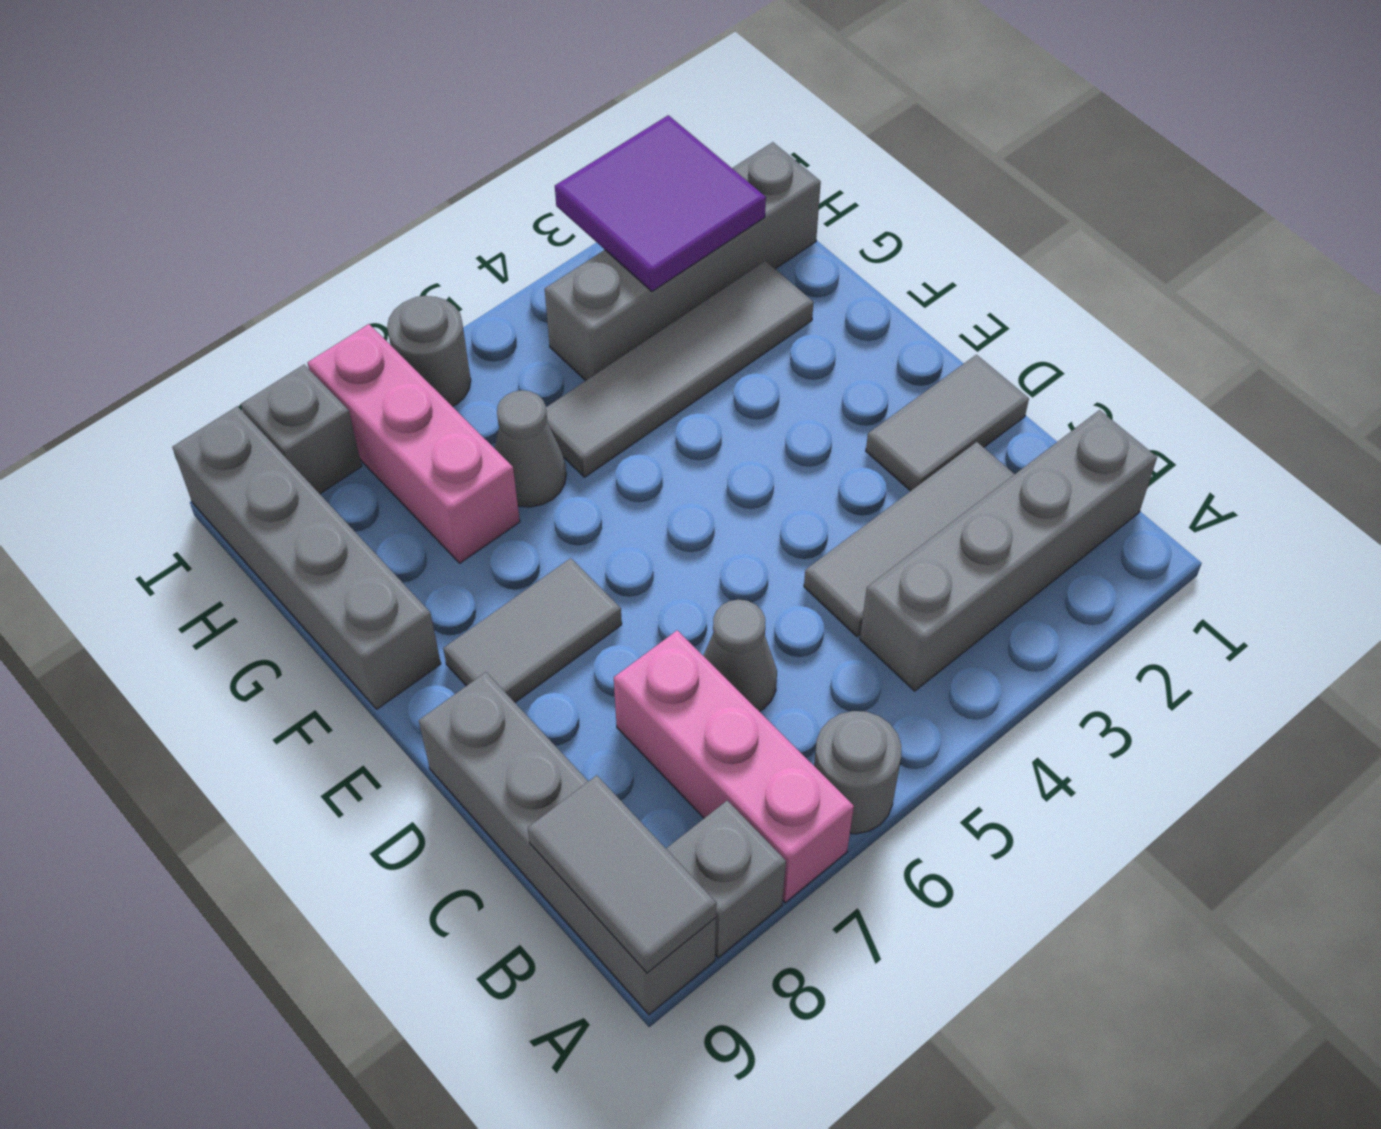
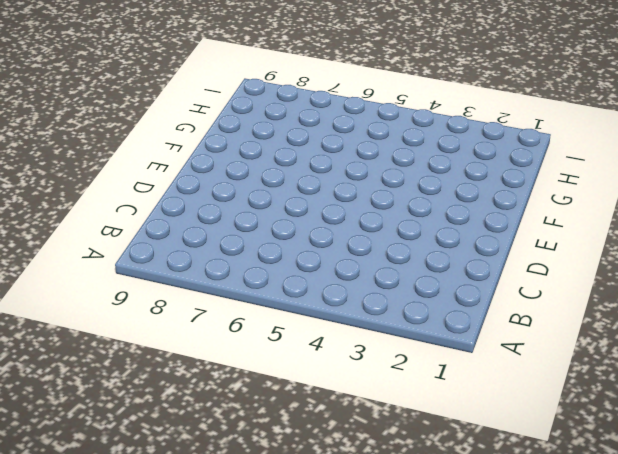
none -> grey round brick A6 level 1
none -> pink brick A7:C7 level 1
none -> grey brick A8 level 1

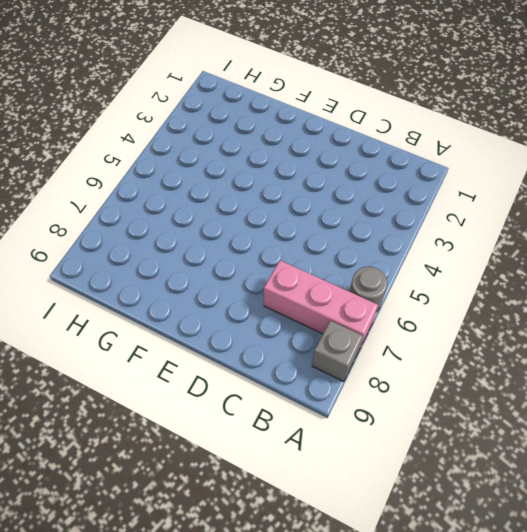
none -> grey brick A9:D9 level 1
none -> grey brick B1:B4 level 1
none -> grey tile C2:C4 level 1

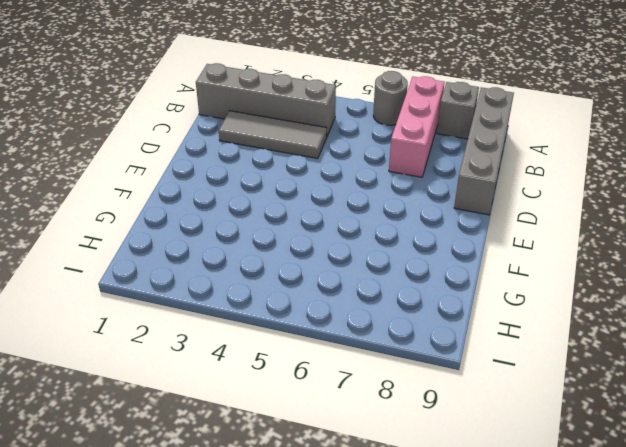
none -> grey cone C6 level 1
none -> grey tile D1:D2 level 1
none -> grey tile E7:E8 level 1

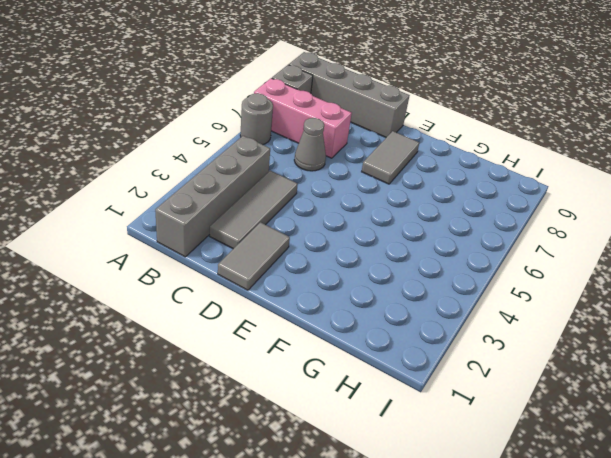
none -> grey brick F9:I9 level 1
none -> grey tile G2:G5 level 1
none -> grey cone G6 level 1

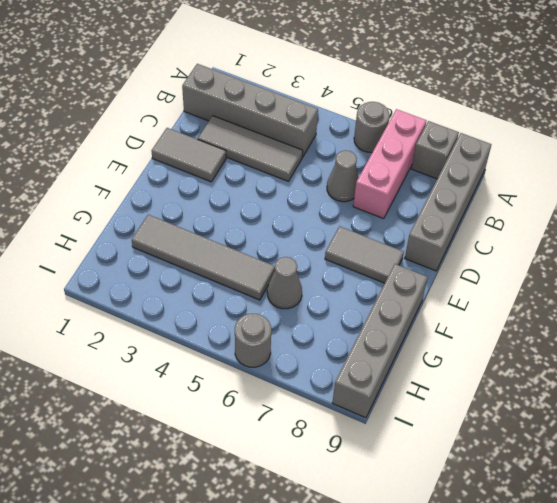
none -> pink brick G7:I7 level 1
none -> grey brick H1:H4 level 1
none -> grey brick I8 level 1

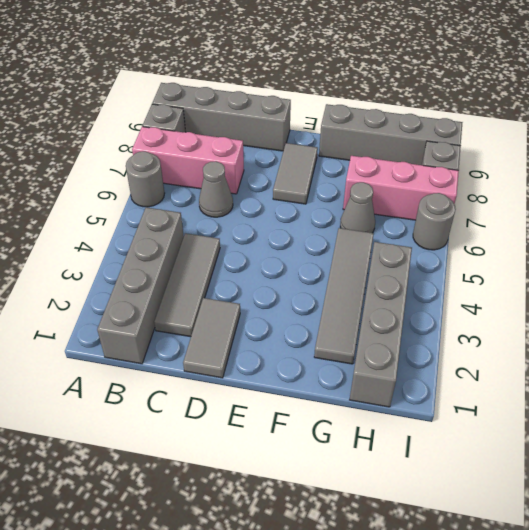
none -> grey tile A9:B9 level 2
none -> purple tile H2:I3 level 2

